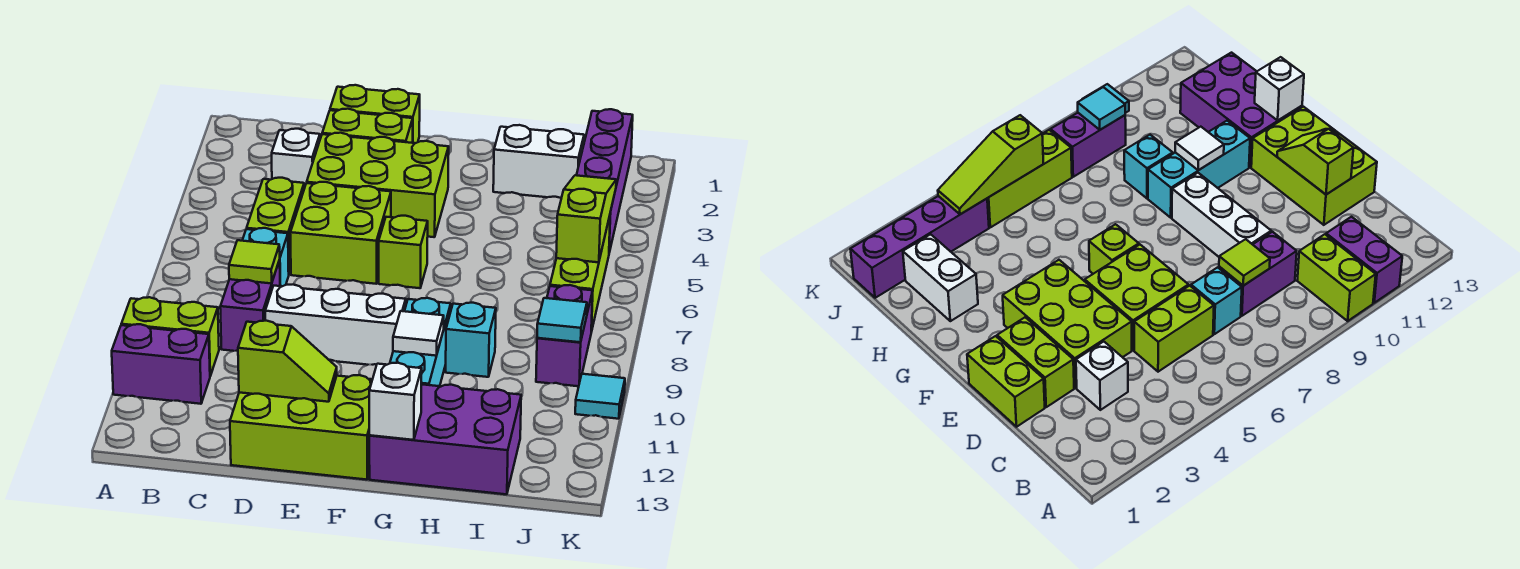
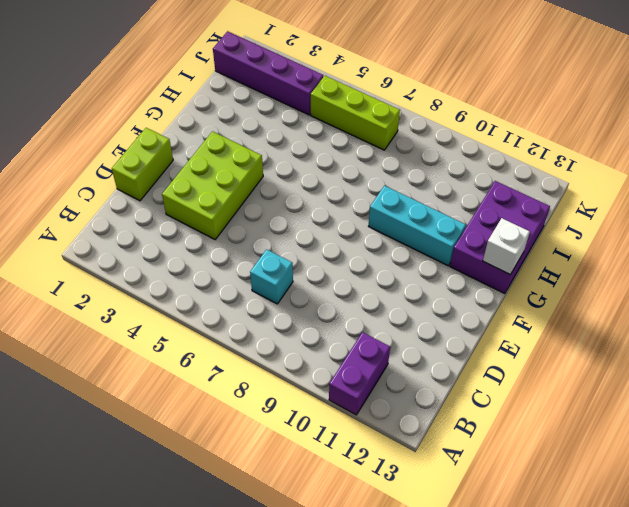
none -> lime brick A10:B10 level 1
none -> white brick C3 level 1
none -> lime brick C5:C6 level 1

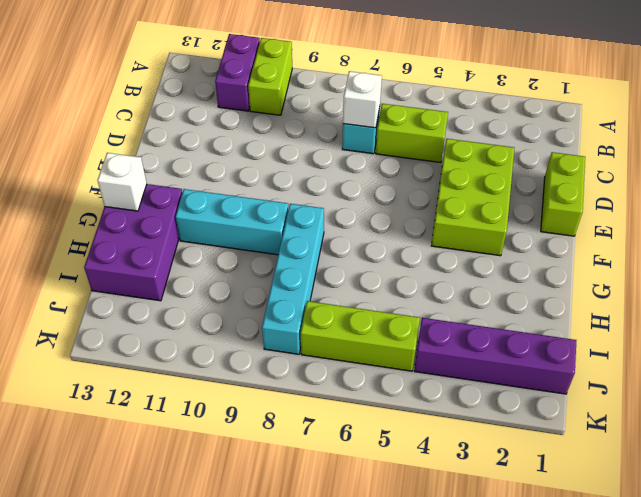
white brick C7 level 2 -> white brick C3 level 1
cyan brick G8:J8 level 1 -> purple brick J8:J9 level 1
none -> purple brick C8:C9 level 1
none -> lime brick D2:E2 level 1
none -> lime brick D5:E6 level 1

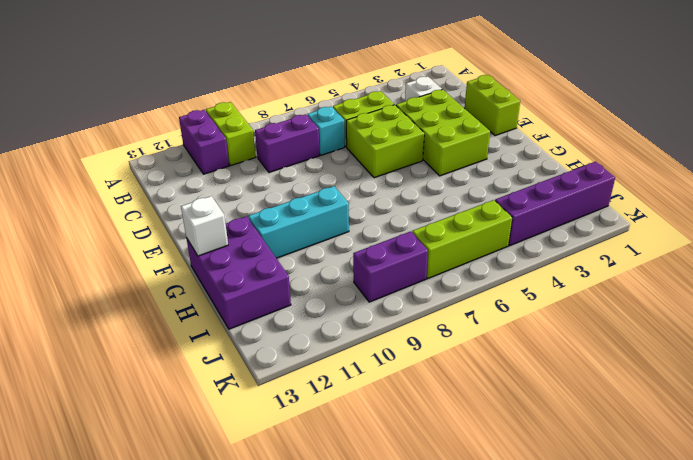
none -> lime brick D2:E2 level 1
none -> white brick D9:F9 level 1
none -> lime brick D12:F13 level 1

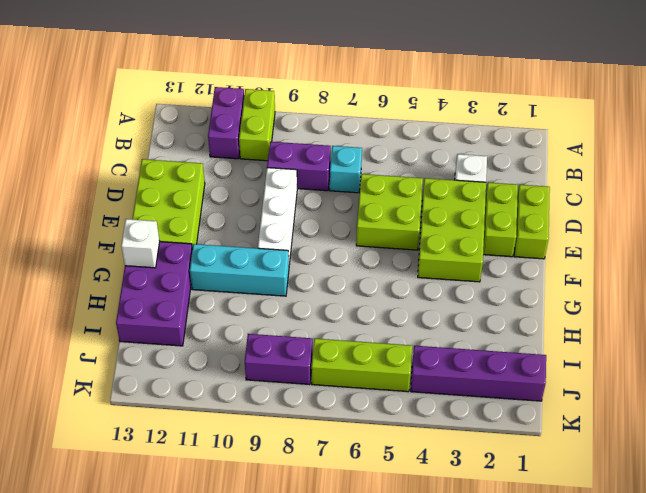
none -> lime brick C5:C6 level 1
none -> lime brick F6 level 1
none -> white brick H2:I2 level 1

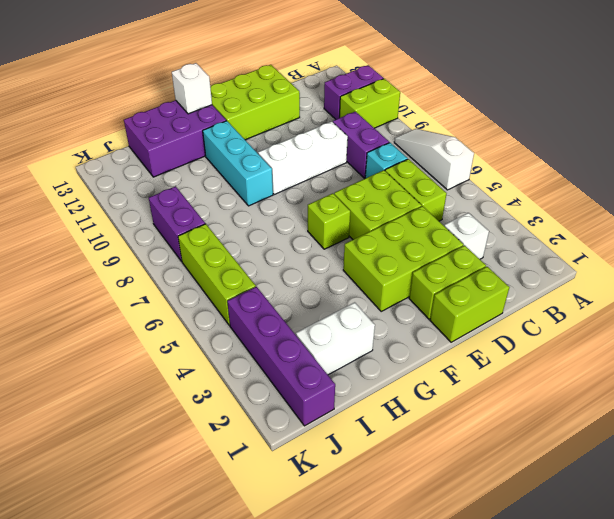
white slope A6:A8 level 1 top 6 -> none
none -> cyan brick H9 level 1
none -> cyan tile K10 level 1
none -> lime tile C8 level 2

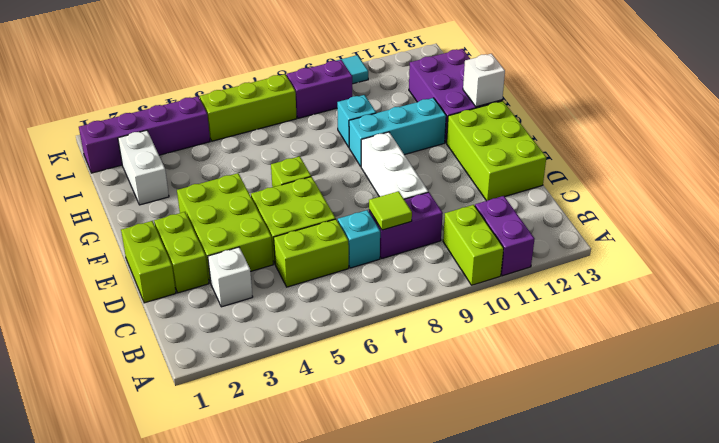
none -> lime slope D12:E12 level 2 top D
none -> white tile G10 level 2
none -> lime slope J4:J6 level 2 top 6

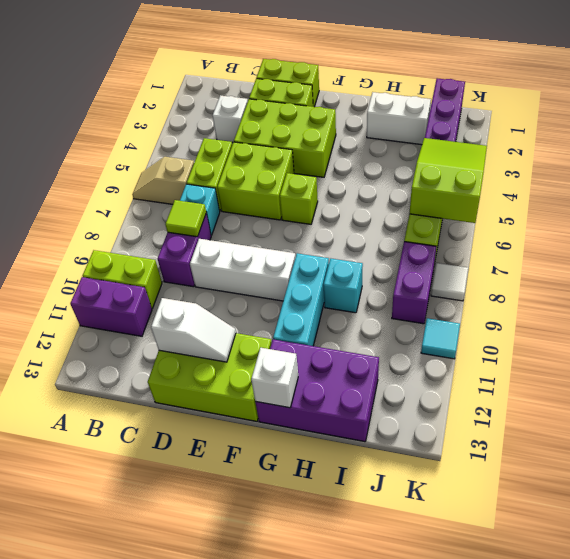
tan slope A6:B6 level 1 top B -> none
white slope D12:E12 level 2 top D -> lime slope D12:E12 level 2 top D
lime slope J4:K6 level 2 top 6 -> lime slope J4:J6 level 2 top 6
white tile K8 level 1 -> white tile G10 level 2
none -> cyan tile J9 level 2

